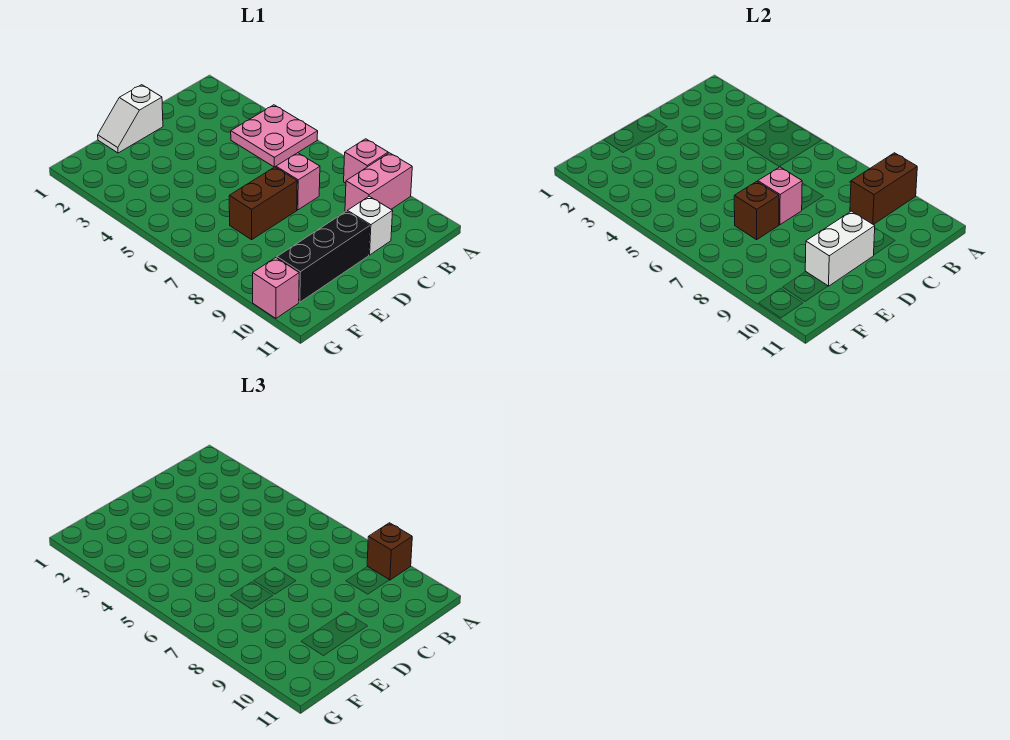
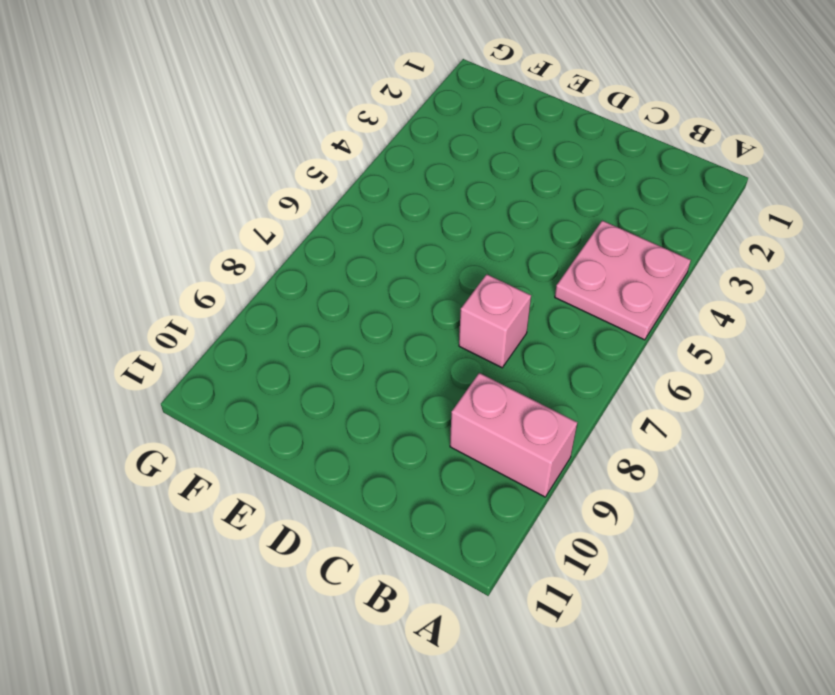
none -> pink brick A8 level 1
none -> white brick C10 level 1
none -> white slope D1:E1 level 1 top D

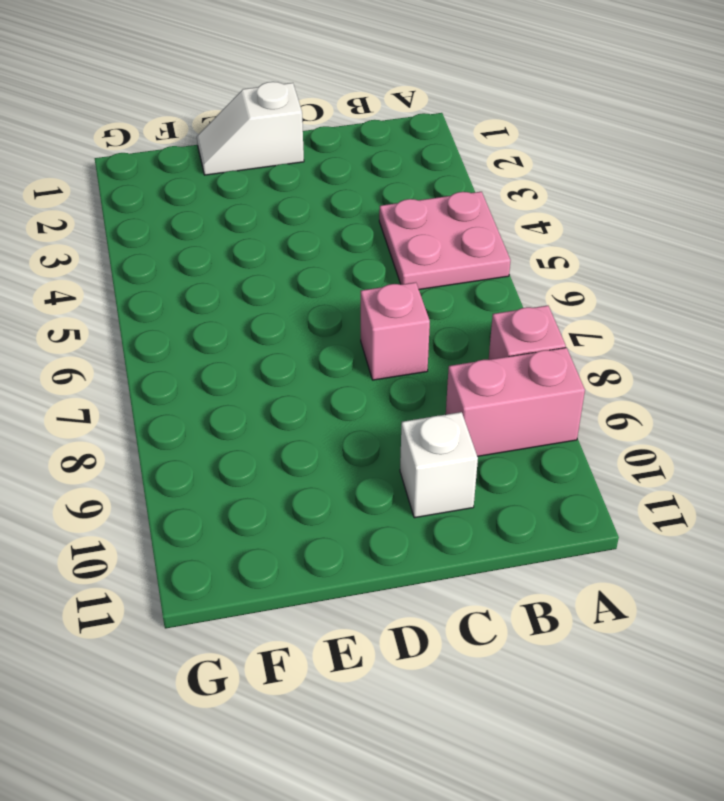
none -> brown brick D7:E7 level 1
none -> black brick D10:F10 level 1
none -> pink brick G10 level 1

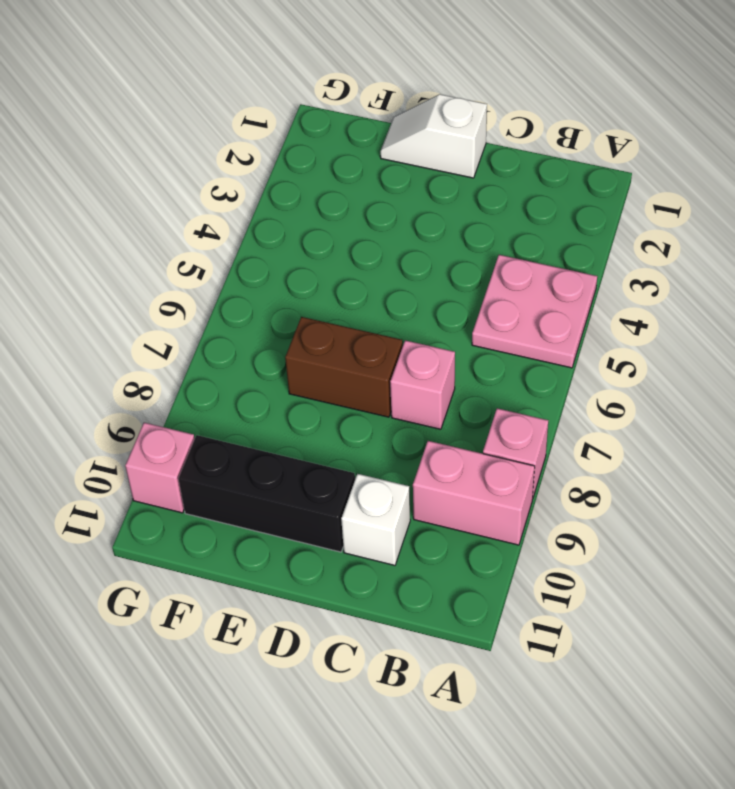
none -> brown brick A9:B9 level 2
none -> pink brick D7 level 2
none -> white brick D10:E10 level 2

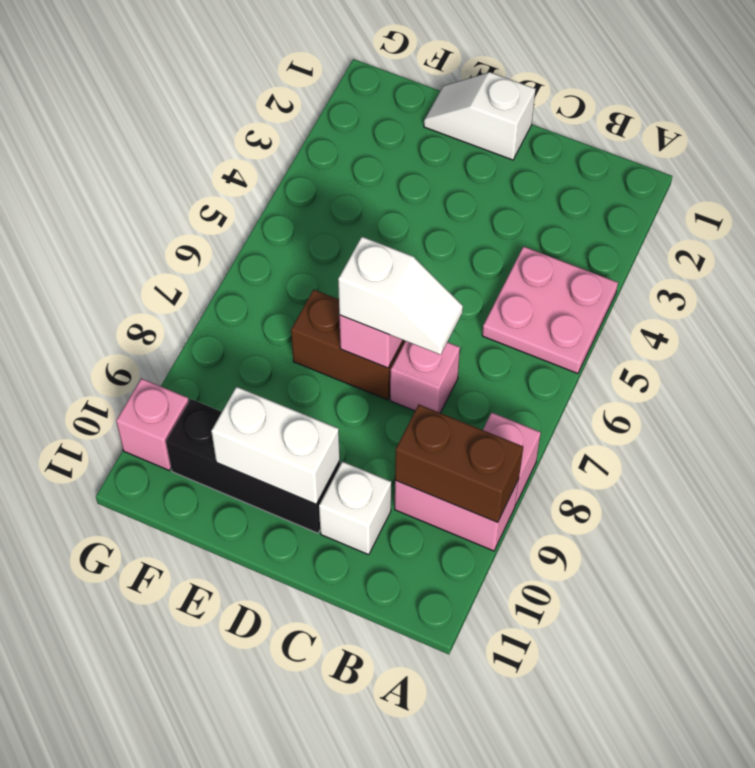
white slope C7:D7 level 3 top D -> none
none -> brown brick E7 level 2
none -> brown brick A9 level 3

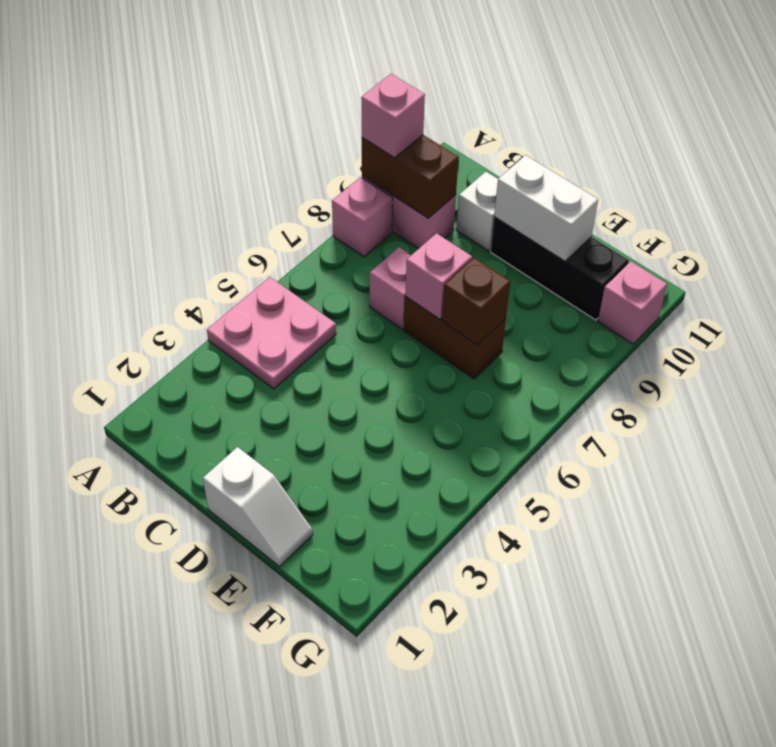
pink brick A9 level 3 -> brown brick A9 level 3

